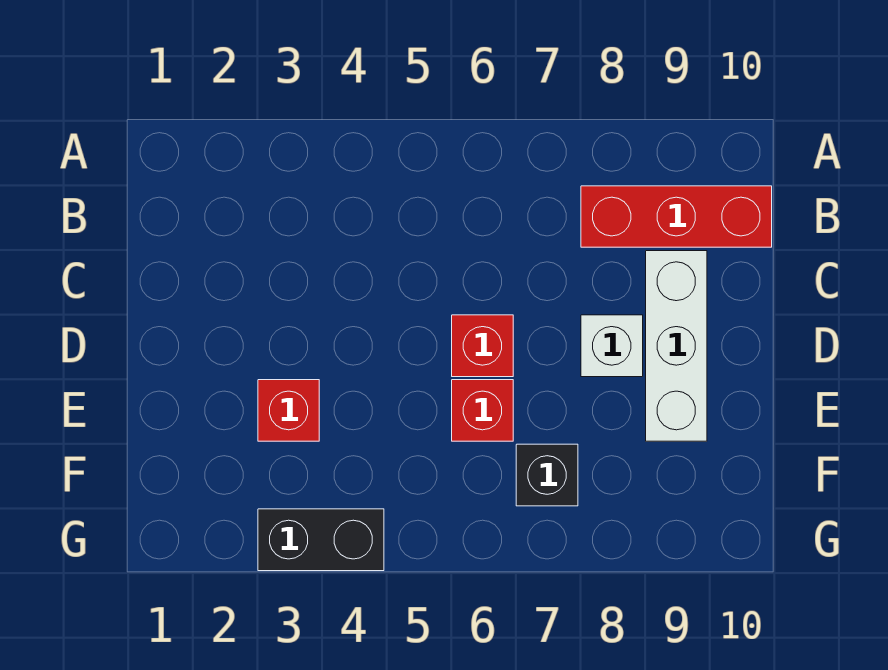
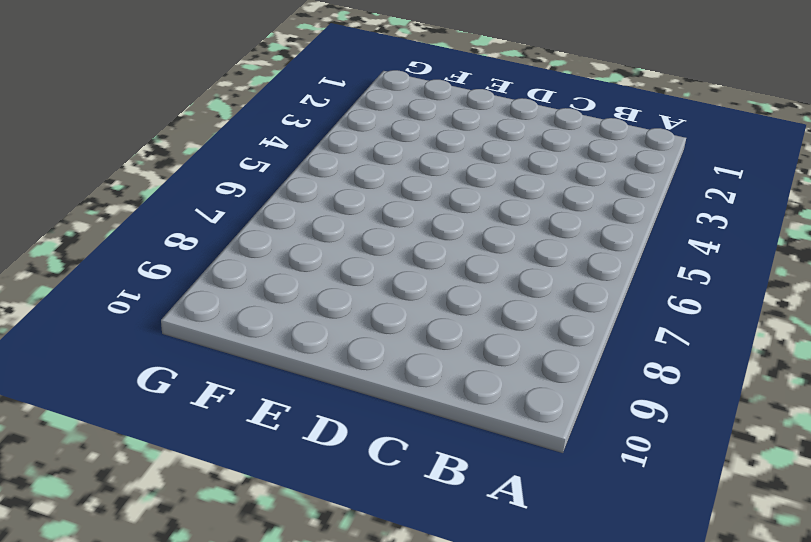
none -> red brick B8:B10 level 1
none -> white brick C9:E9 level 1

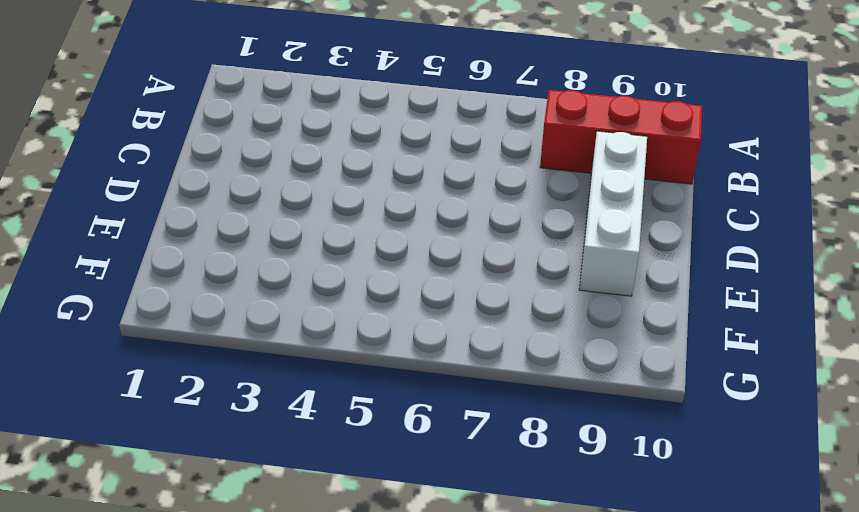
none -> red brick D6 level 1
none -> white brick D8 level 1

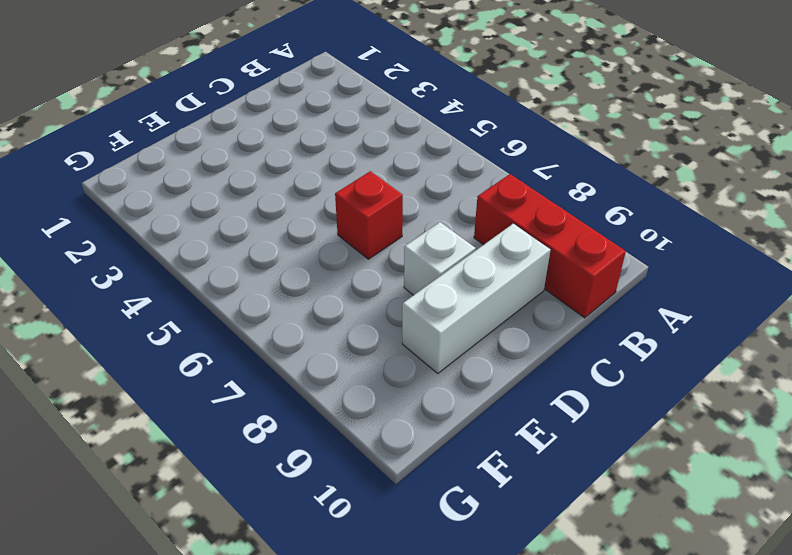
none -> red brick E3 level 1
none -> red brick E6 level 1

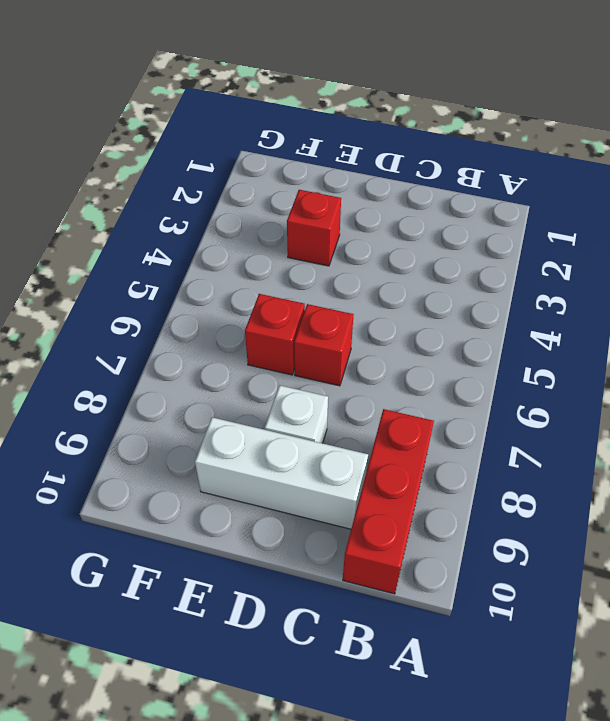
none -> black brick F7 level 1
none -> black brick G3:G4 level 1

